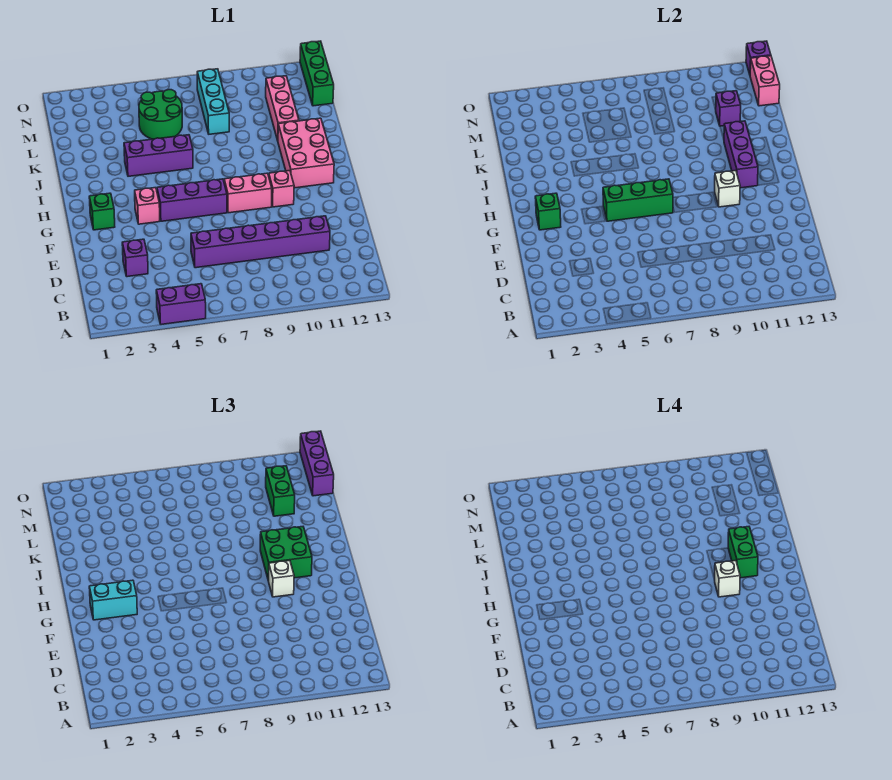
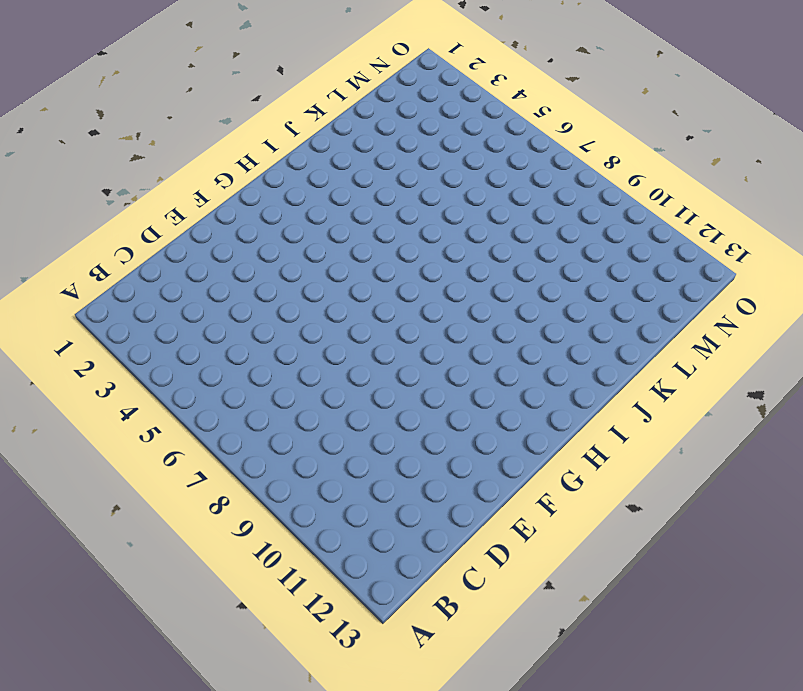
none -> purple brick A4:A5 level 1
none -> purple brick D3 level 1
none -> purple brick D6:D11 level 1

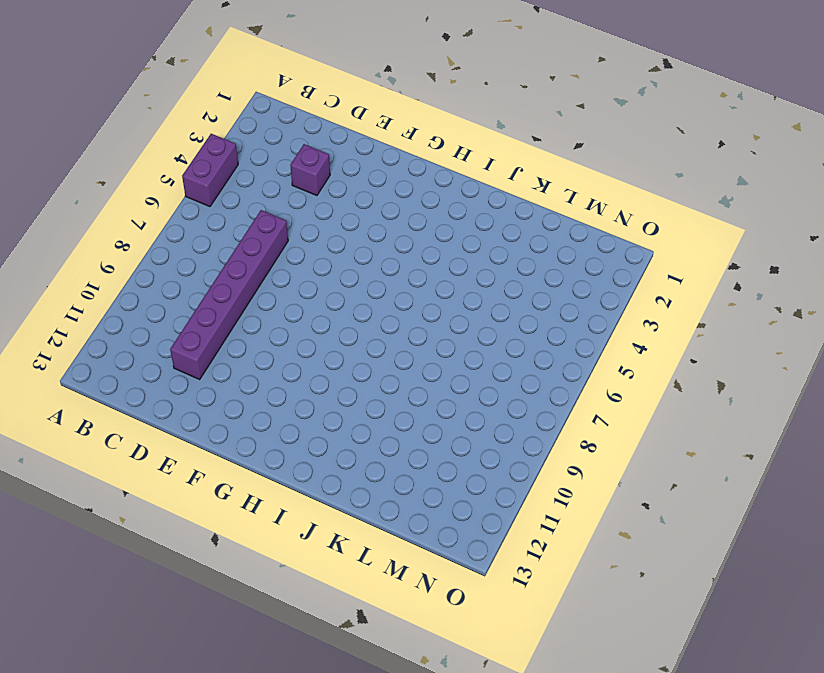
none -> green brick G2 level 1
none -> pink brick G4 level 1
none -> purple brick G5:G7 level 1

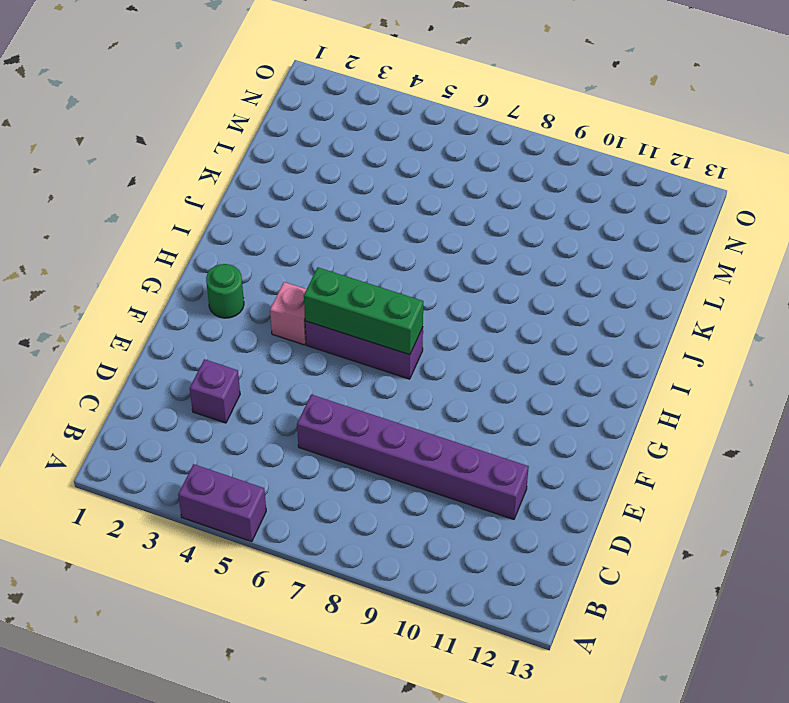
green round brick G2 level 1 -> green brick G2 level 1
none -> pink brick G8:G9 level 1
none -> pink brick G10 level 1
none -> pink brick H11:J12 level 1

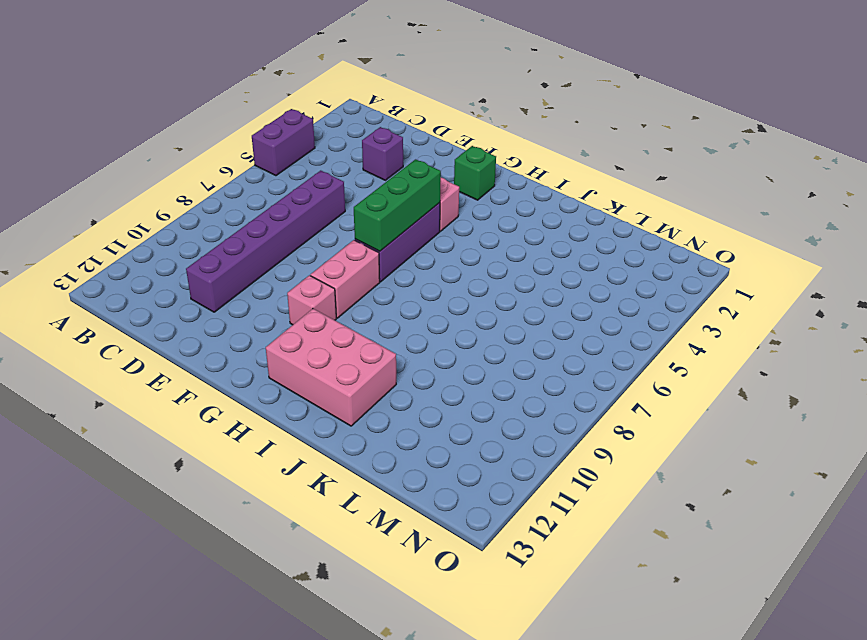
none -> purple brick J4:J6 level 1
none -> pink brick K11:M11 level 1
none -> green round brick L5:M6 level 1

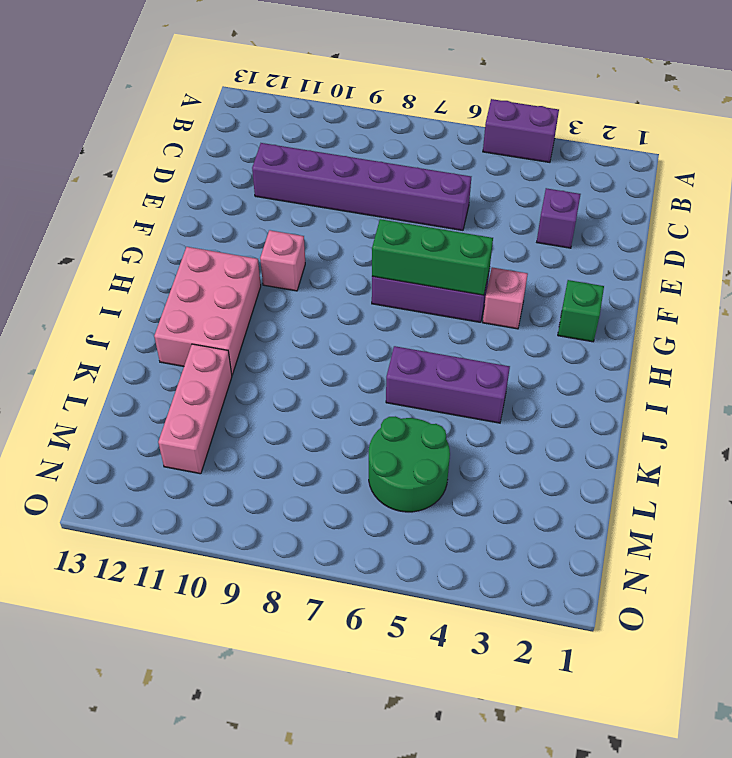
none -> pink brick G8:G9 level 1
none -> cyan brick L8:N8 level 1
none -> green brick M13:O13 level 1

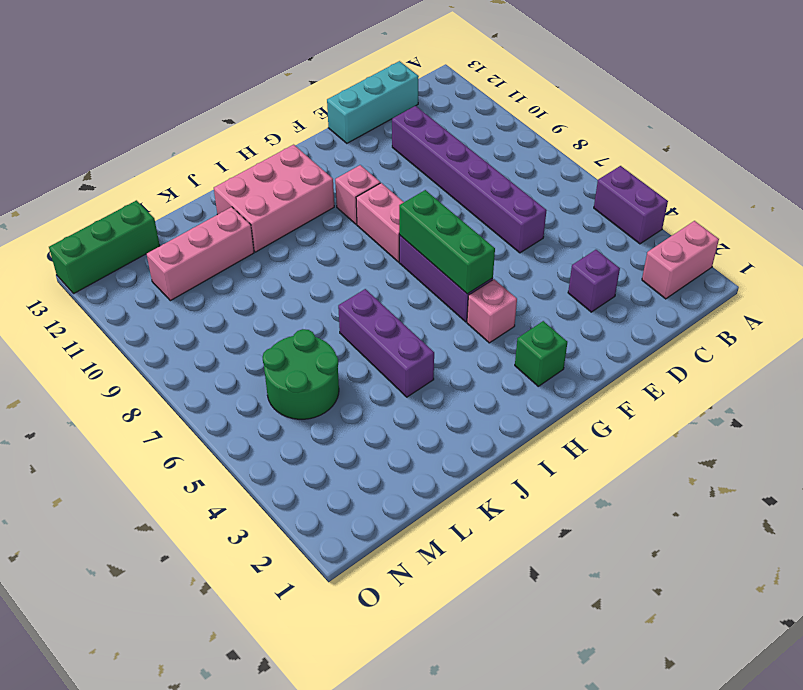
pink brick A2:B2 level 1 -> pink brick M13:N13 level 2
cyan brick C13:E13 level 1 -> cyan brick L8:N8 level 1
none -> green brick G2 level 2
none -> white brick G10 level 2
none -> purple brick H11:J11 level 2

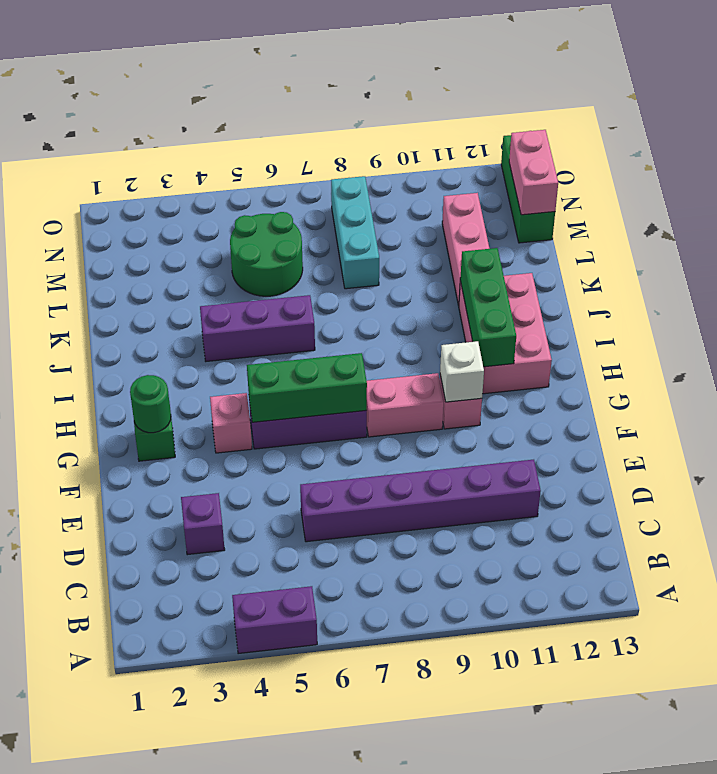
green round brick G2 level 2 -> green brick G2 level 2
green brick H11:J11 level 2 -> purple brick H11:J11 level 2
none -> purple brick L11 level 2
none -> purple brick O13 level 2
none -> cyan brick G2:G3 level 3

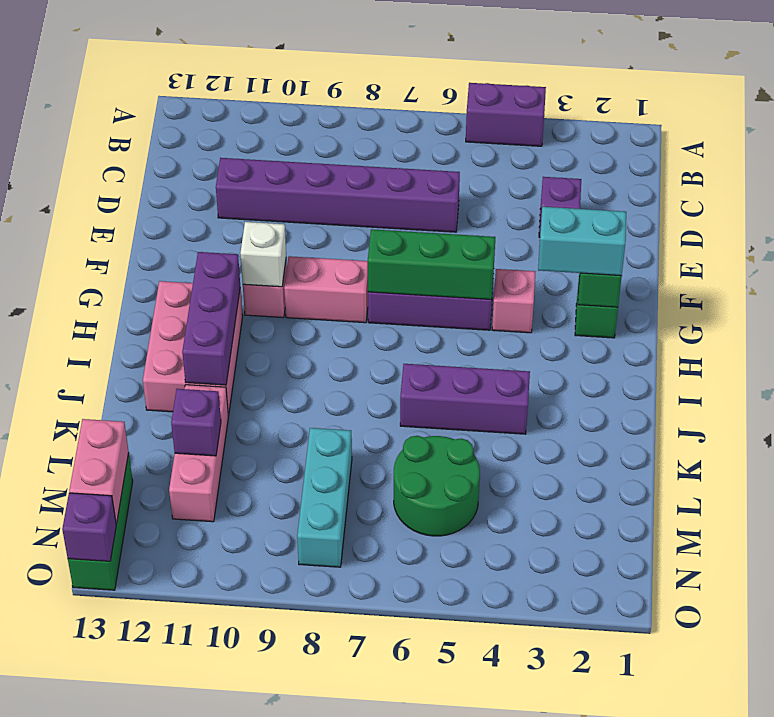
none -> white brick G10 level 3
none -> green brick H10:I11 level 3
none -> green brick L11:M11 level 3

